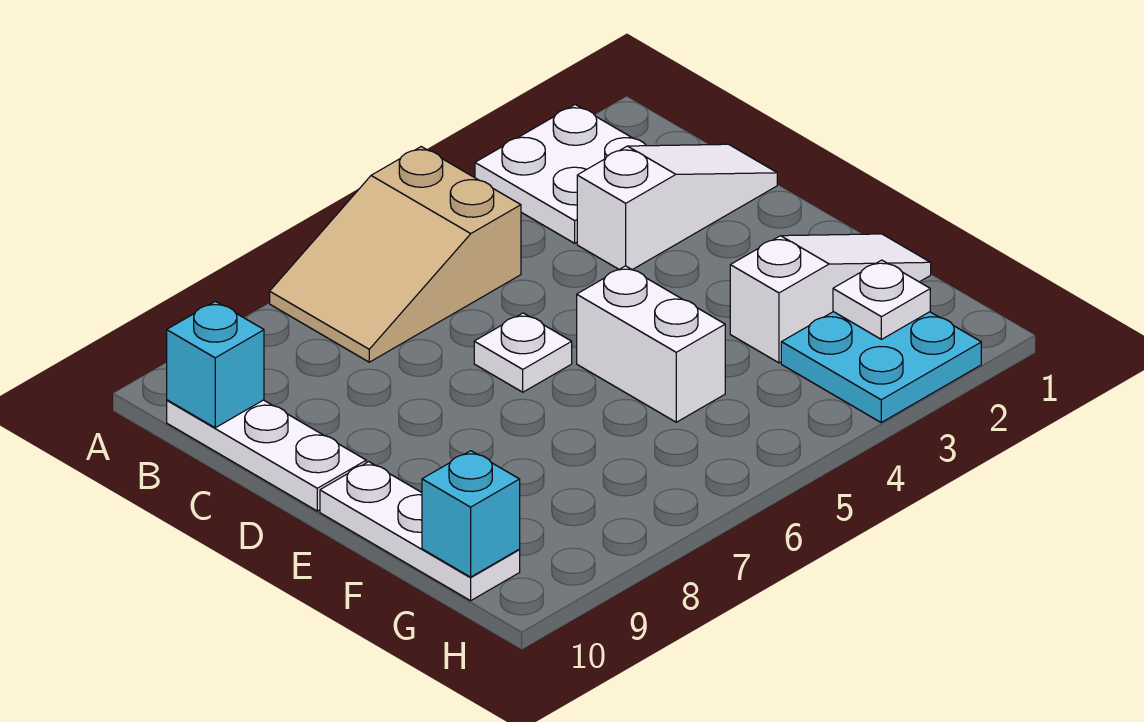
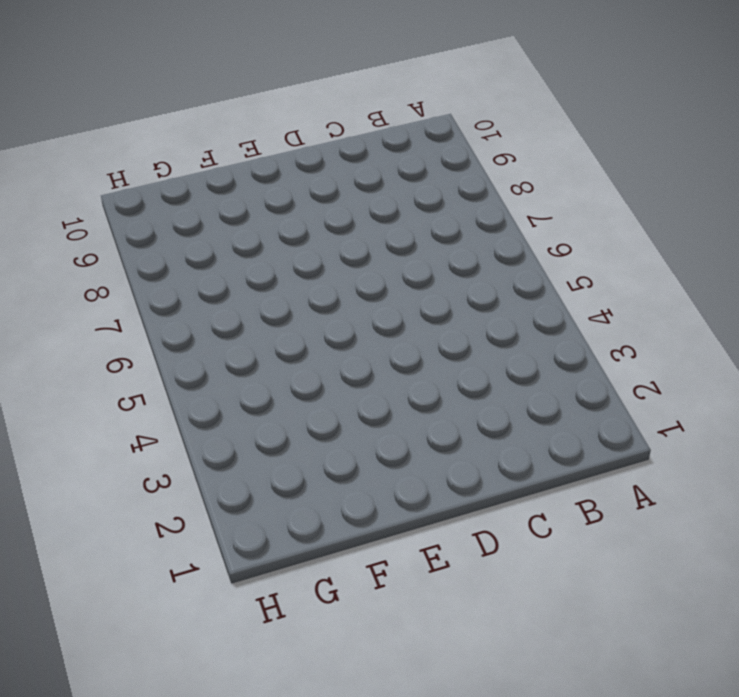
none -> white plate A2:B3 level 1
none -> tan slope A5:B7 level 1 top 5
none -> white plate B10:D10 level 1

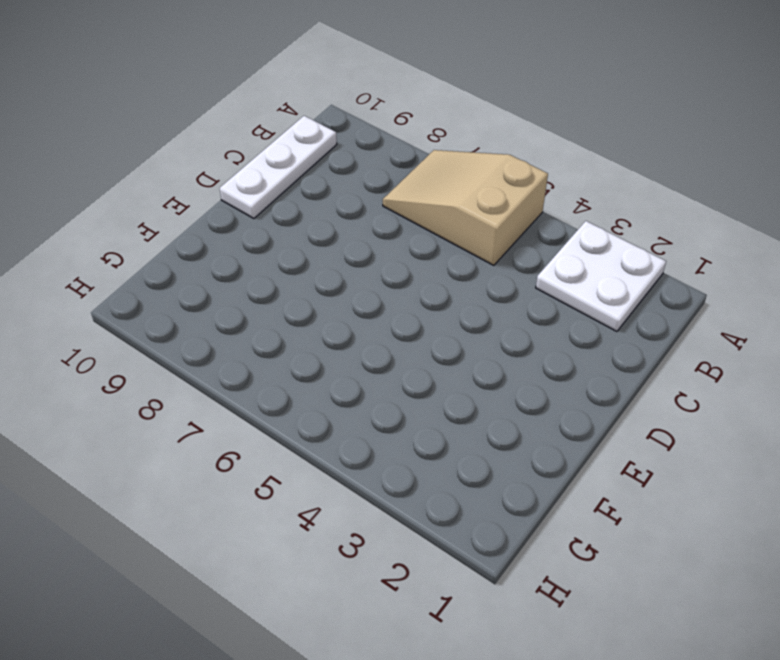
none -> white slope C1:C3 level 1 top 3
none -> white plate D6 level 1
none -> white brick E5:F5 level 1

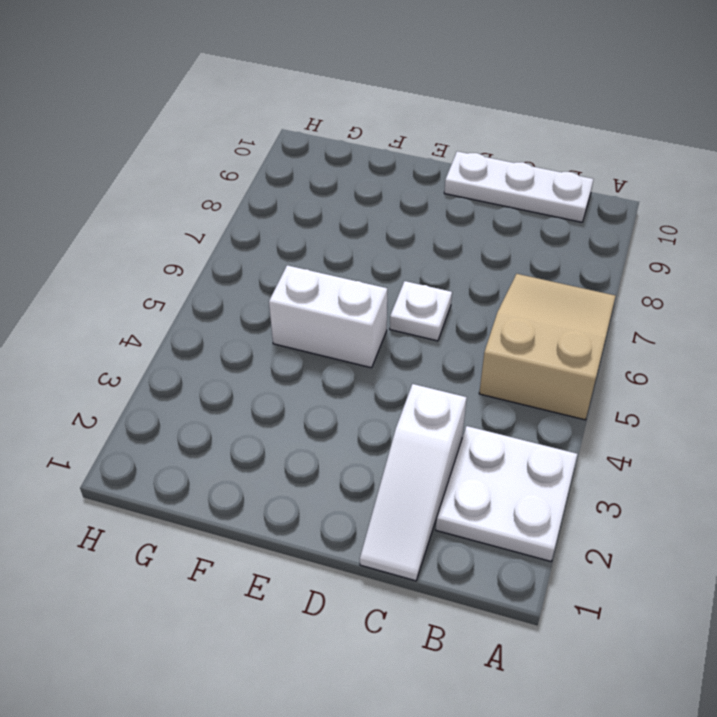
none -> white plate E10:G10 level 1
none -> white slope F1:F3 level 1 top 3
none -> cyan plate G2:H3 level 1

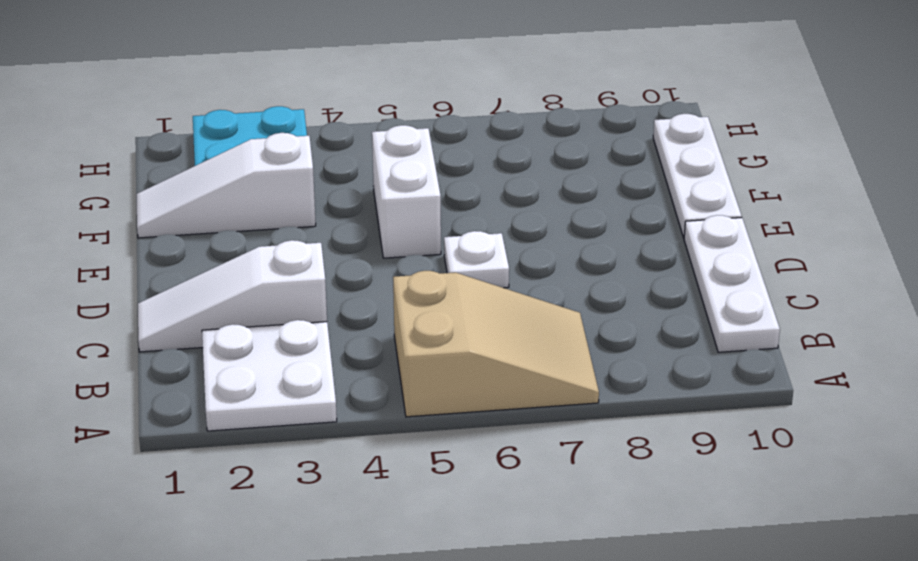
none -> cyan brick B10 level 2
none -> white plate G2 level 2
none -> cyan brick G10 level 2

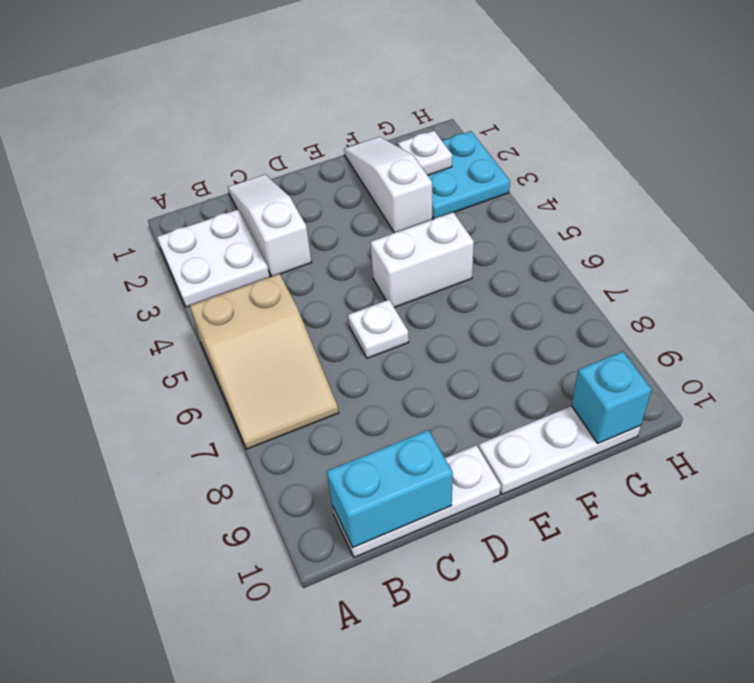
cyan brick B10:C10 level 2 -> cyan brick B10 level 2

